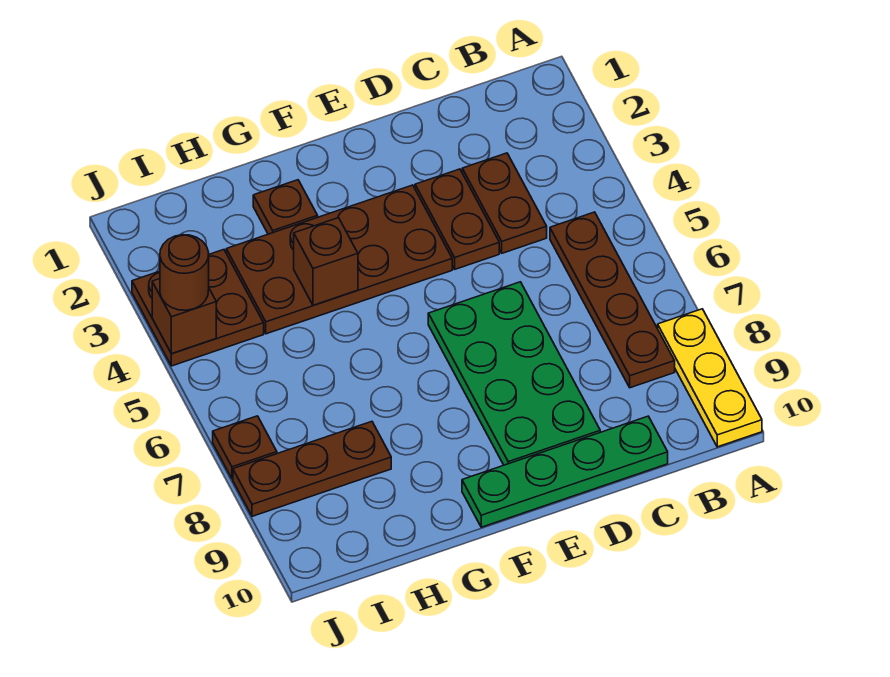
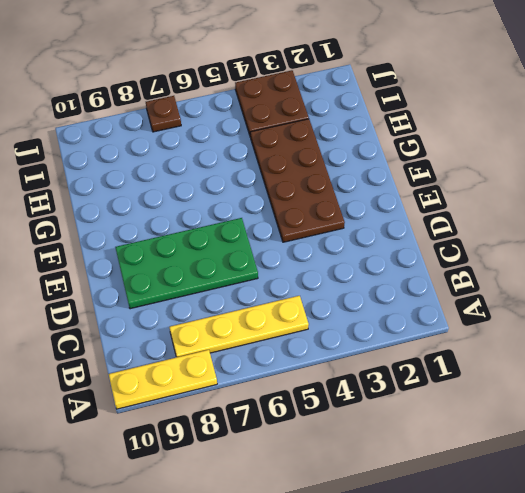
yellow plate B5:B8 level 1 -> brown plate B5:B8 level 1
none -> brown plate C3:C4 level 1
none -> green plate C10:F10 level 1
none -> brown plate D3:D4 level 1

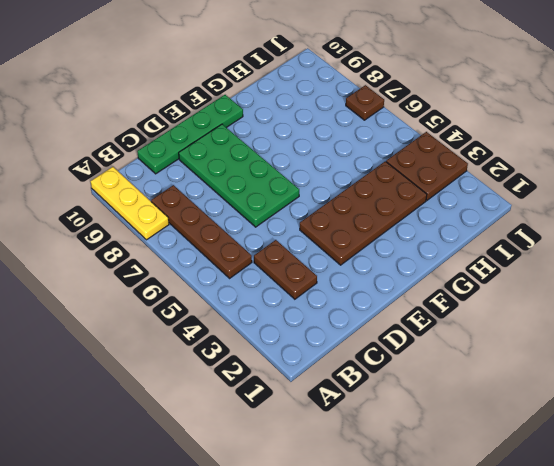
none -> brown plate D3:D4 level 1
none -> brown plate G2 level 1
none -> brown plate H8:J8 level 1

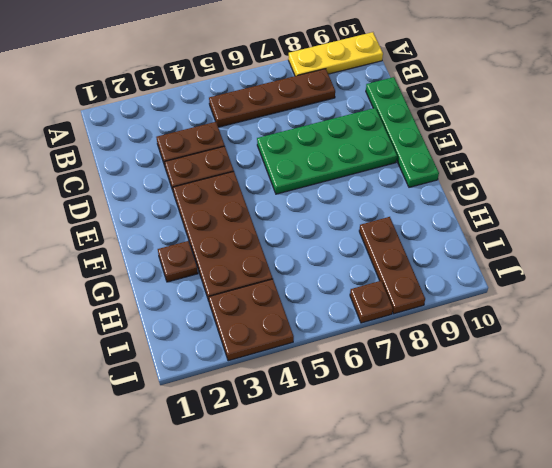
none -> brown brick G4 level 2
none -> brown brick J4 level 2
none -> brown round brick J4 level 3

